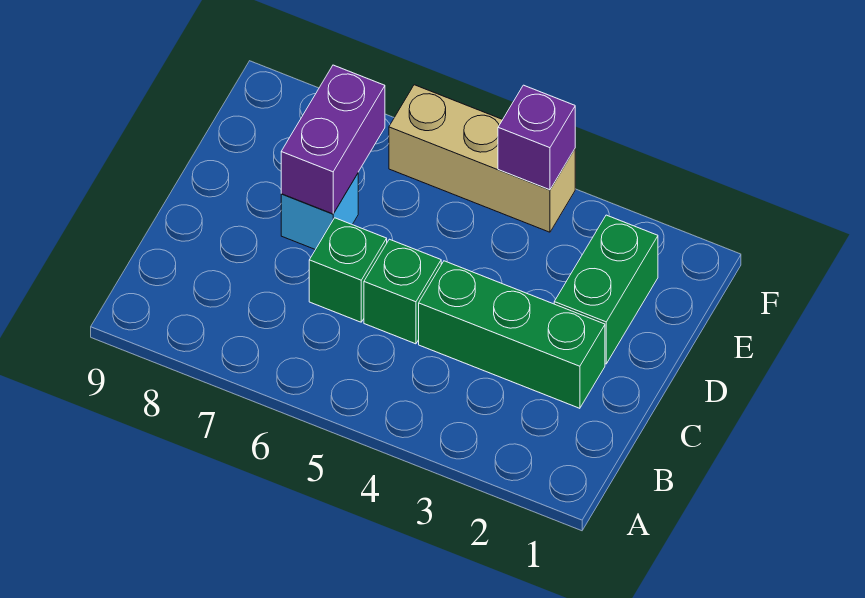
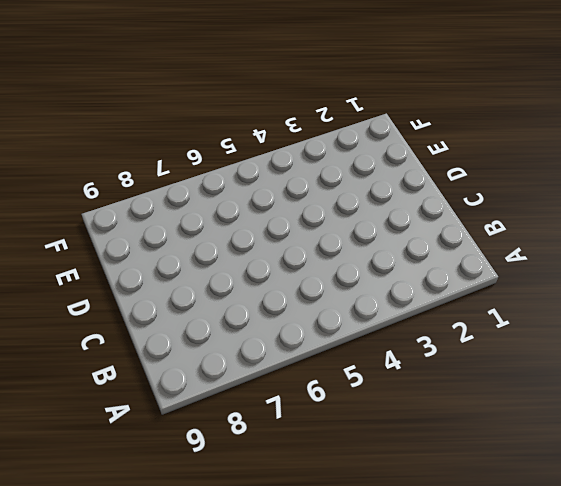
none -> green brick C2:C4 level 1
none -> green brick C5 level 1

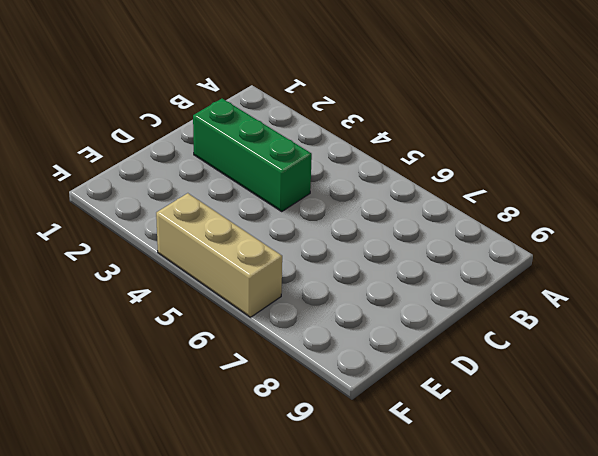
none -> green brick C5 level 1
none -> green brick C6 level 1

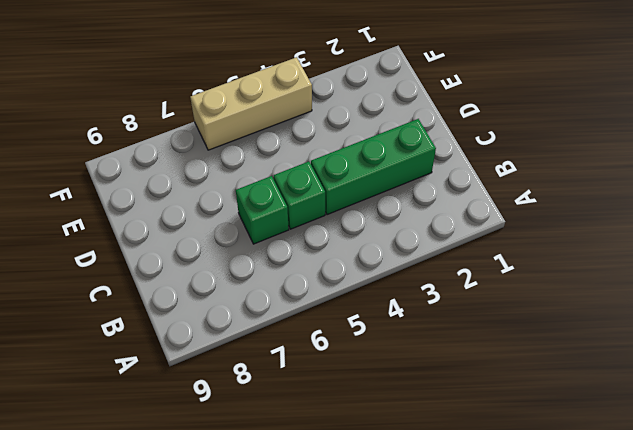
none -> green brick D2:E2 level 1
none -> cyan brick D7 level 1

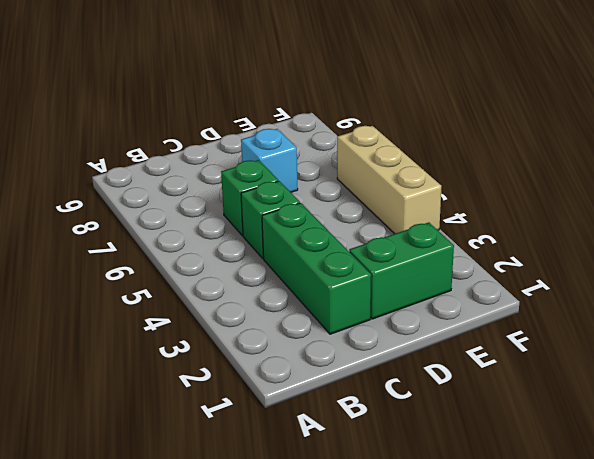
none -> purple brick D7:E7 level 2
none -> purple brick F4 level 2

